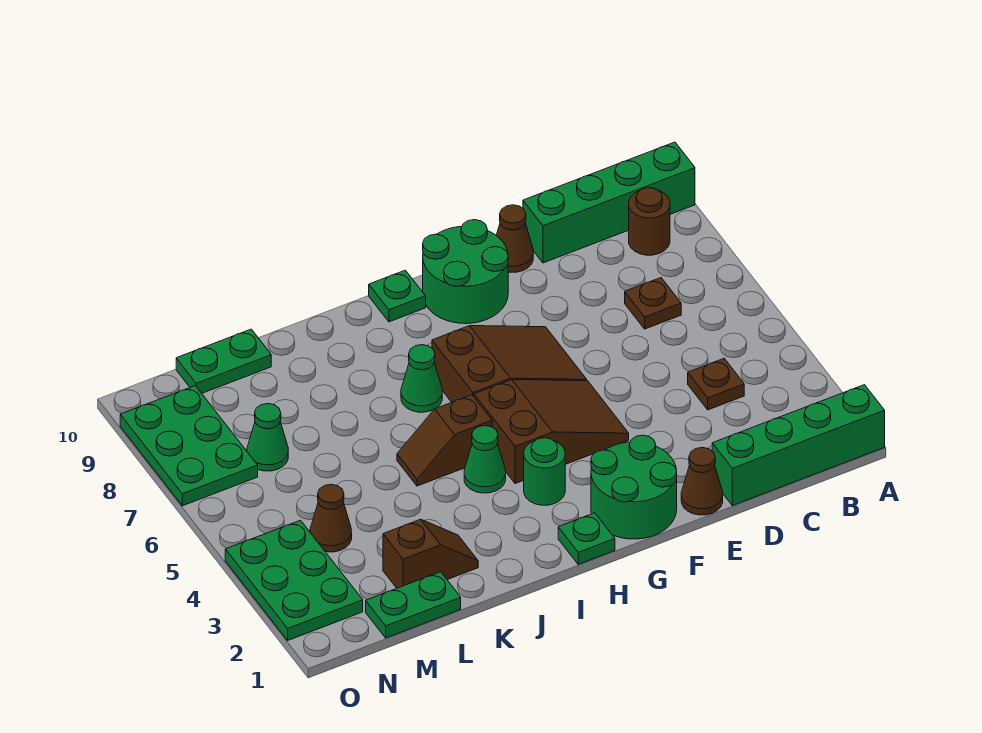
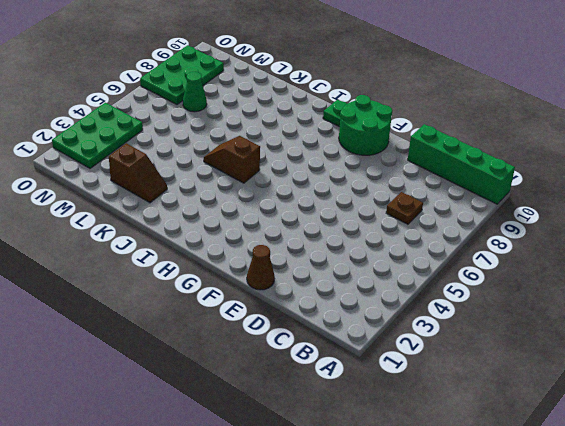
none -> green brick A1:D1 level 1
none -> brown round brick B9 level 1
none -> brown plate C4 level 1

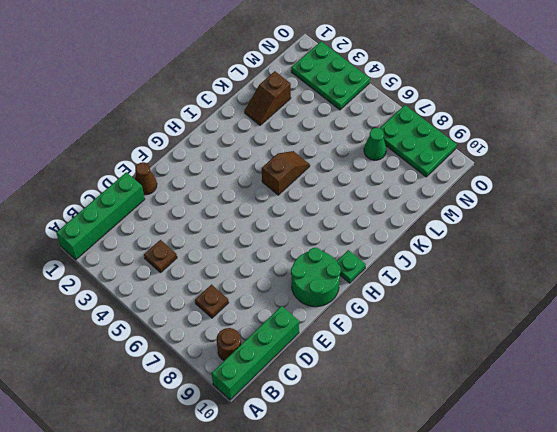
none -> brown cone E10 level 1
none -> green round brick F1:G2 level 1
none -> brown slope F4:H5 level 1 top H

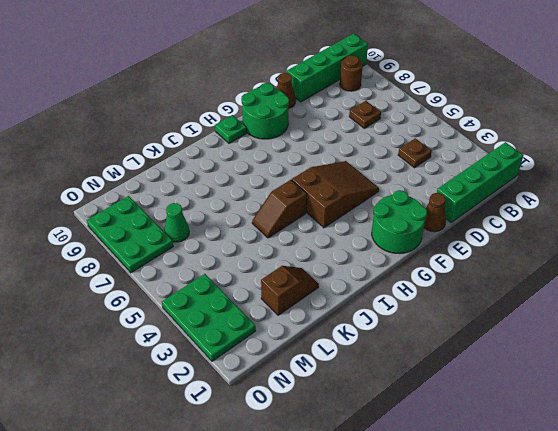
none -> brown slope F6:H7 level 1 top H
none -> green plate H1 level 1
none -> green round brick H3 level 1

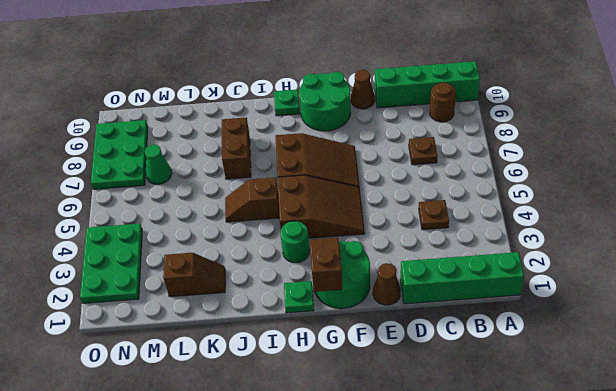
brown slope G1:G2 level 2 top 1 -> none
brown brick J7:J8 level 1 -> none
none -> green cone I4 level 1
none -> green cone I7 level 1
none -> green plate L1:M1 level 1

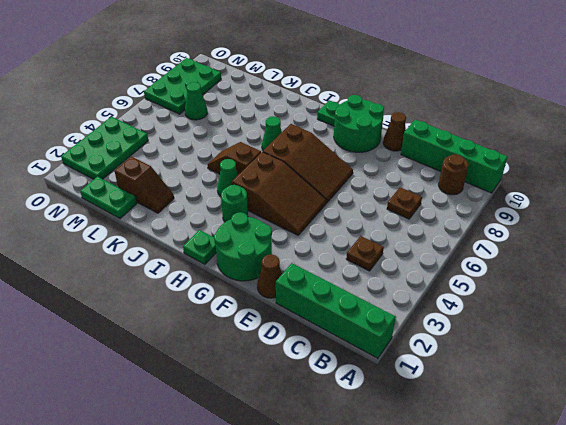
none -> green plate L10:M10 level 1
none -> brown cone M4 level 1

